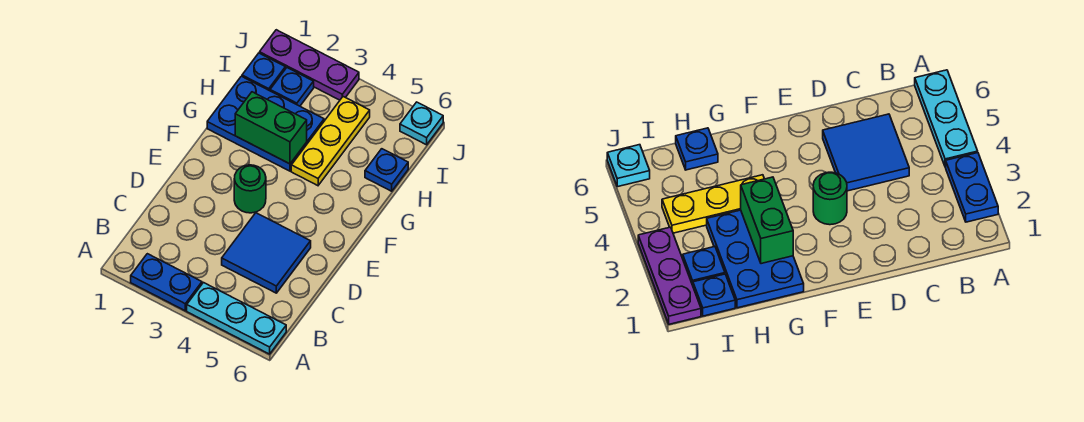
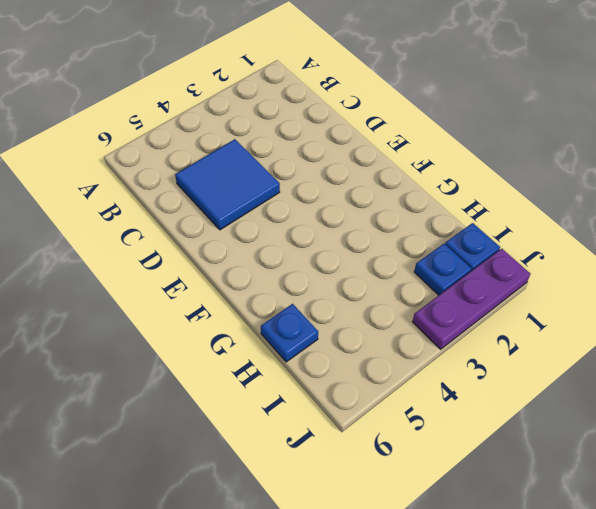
none -> blue plate A2:A3 level 1
none -> cyan plate A4:A6 level 1
none -> green round brick E3 level 1

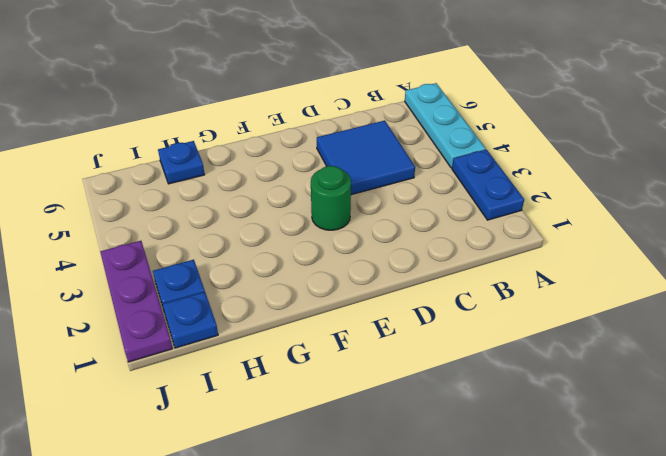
none -> blue plate G1:H3 level 1
none -> yellow plate G4:I4 level 1
none -> cyan plate J6 level 1

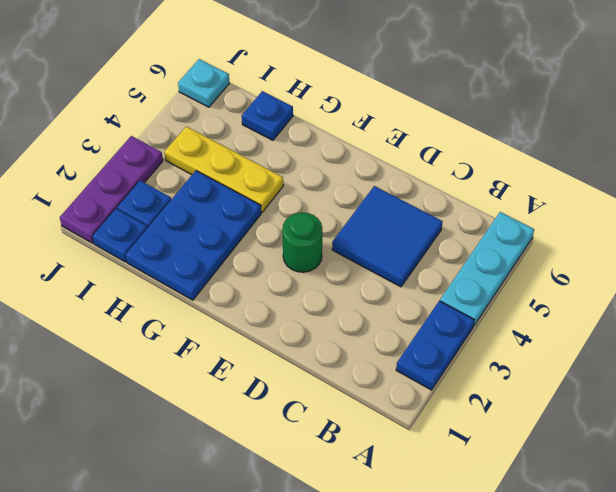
none -> green brick G2:G3 level 2

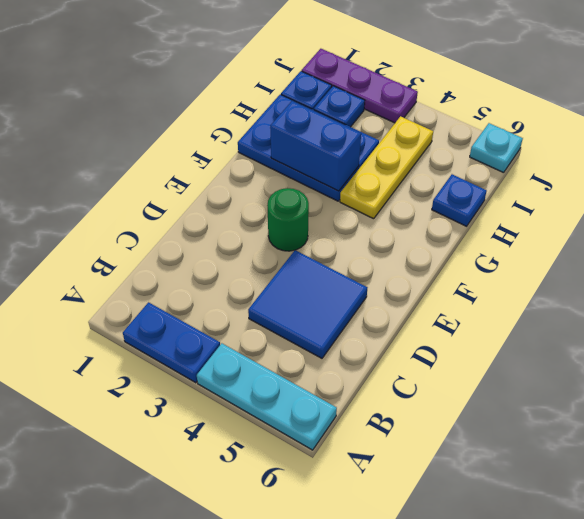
blue brick G2:G3 level 2 -> green brick G2:G3 level 2

